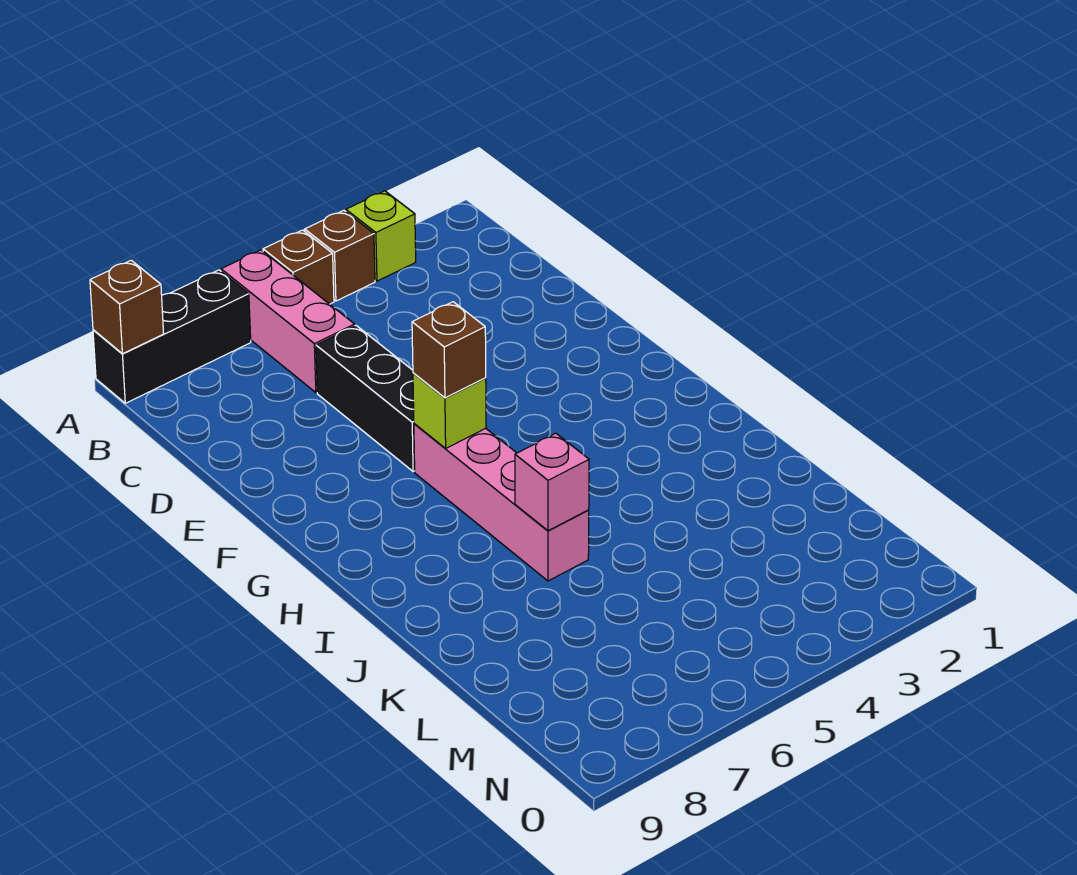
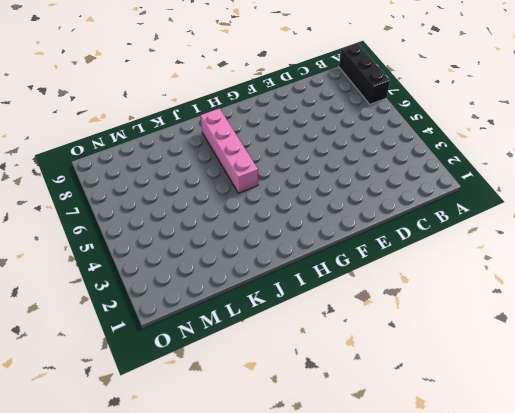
pink brick I5:I8 level 1 -> pink brick G6:J6 level 1
none -> lime brick A3 level 1
none -> brown brick A4 level 1

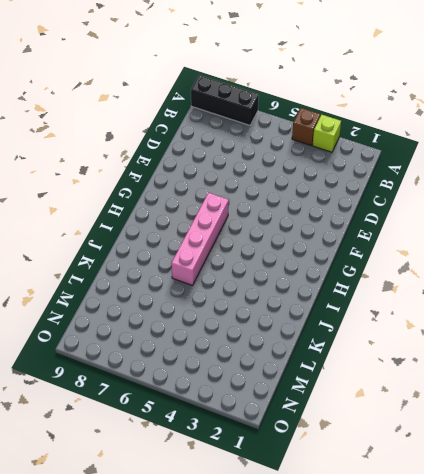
none -> brown brick A5 level 1
none -> pink brick A6:C6 level 1

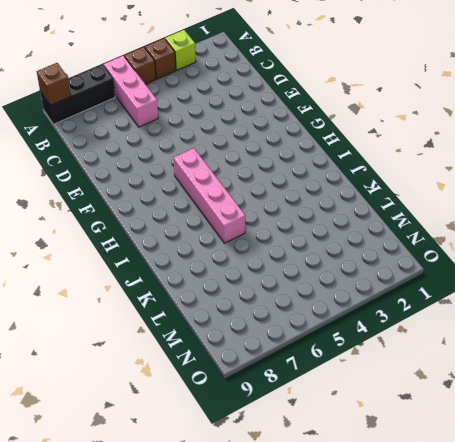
none -> black brick D6:F6 level 1
none -> lime brick G6 level 2

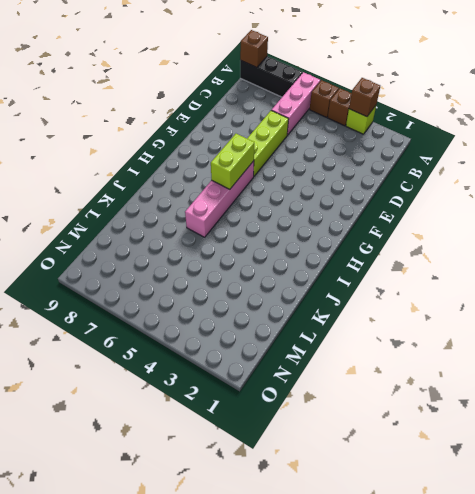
brown brick A3 level 2 -> brown brick G6 level 3
lime brick D6:F6 level 1 -> black brick D6:F6 level 1
lime brick G6:H6 level 2 -> lime brick G6 level 2
none -> pink brick J6 level 2

